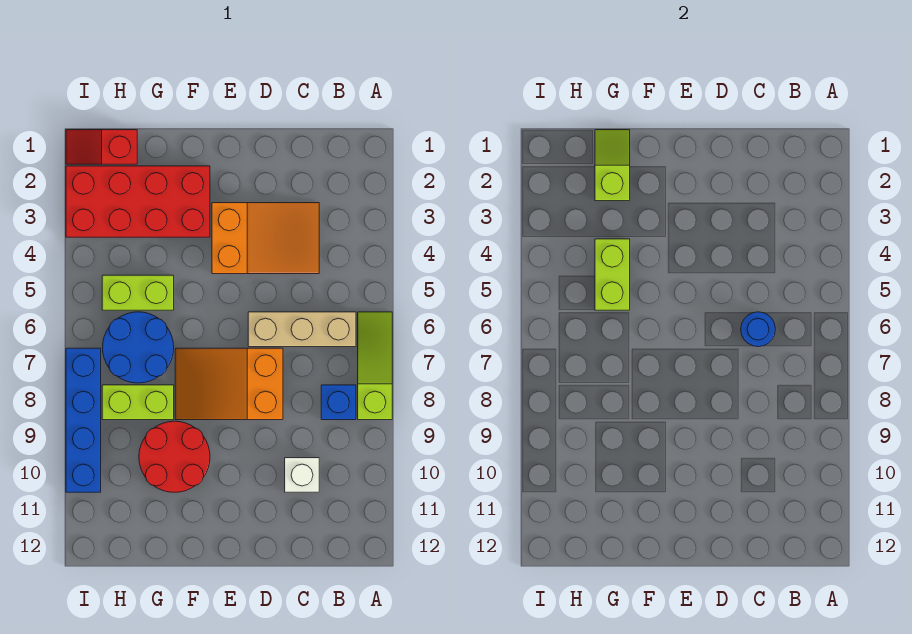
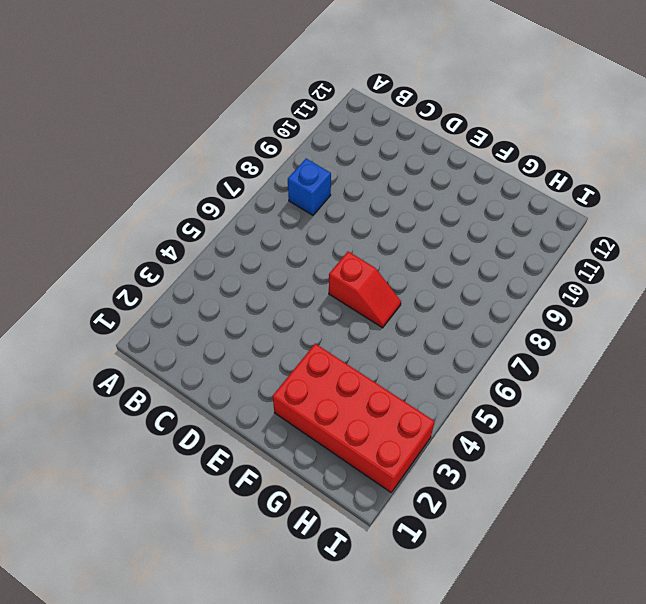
red slope E6:F6 level 1 top E -> red slope H1:I1 level 1 top H
none -> lime slope A6:A8 level 1 top 8
none -> tan brick B6:D6 level 1
none -> orange slope C3:E4 level 1 top E

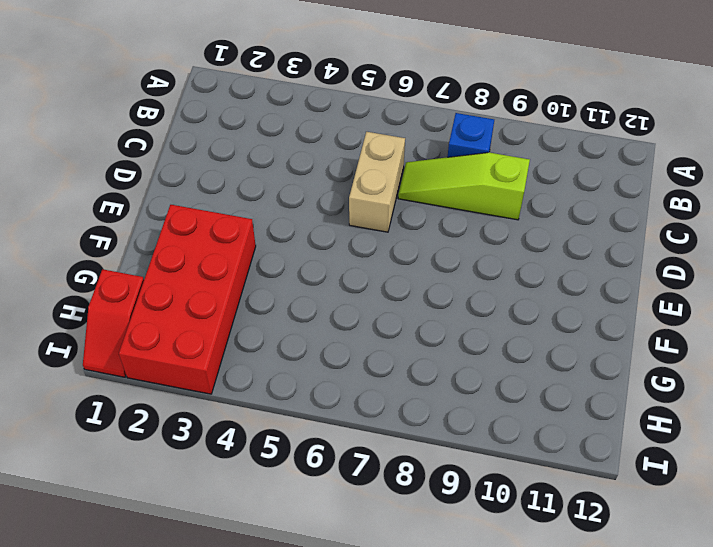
tan brick C6:D6 level 1 -> tan brick B6:D6 level 1
lime slope C7:C9 level 1 top 9 -> lime slope A6:A8 level 1 top 8
none -> orange slope C3:E4 level 1 top E
none -> white brick C10 level 1
none -> orange slope D7:F8 level 1 top D

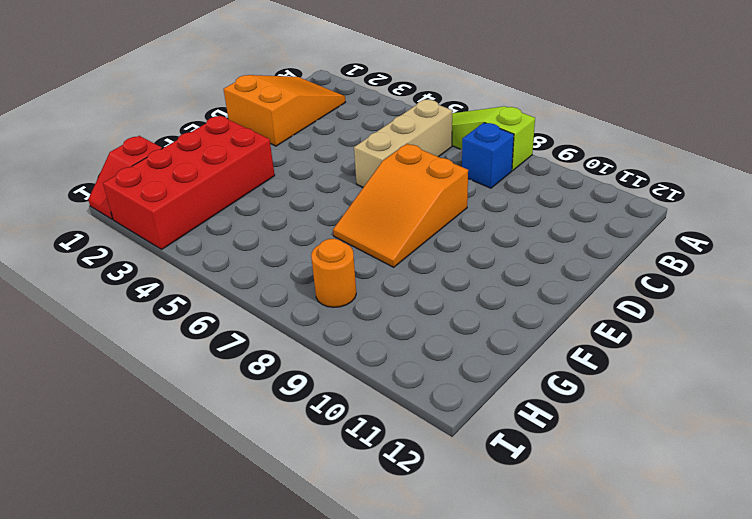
orange slope B1:D2 level 1 top D -> orange slope C3:E4 level 1 top E
orange round brick H8 level 1 -> lime brick G8:H8 level 1
none -> white brick C10 level 1
none -> red round brick F9:G10 level 1
none -> lime brick G5:H5 level 1

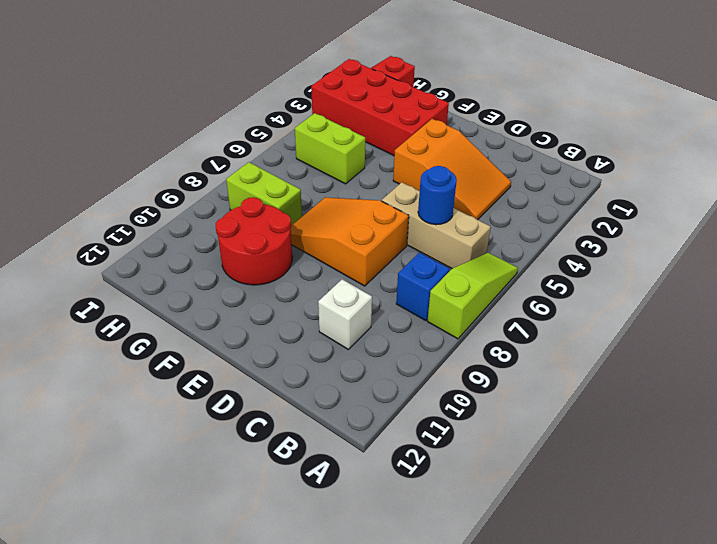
none -> blue round brick G6:H7 level 1
none -> blue brick I7:I10 level 1
none -> lime slope G1:G2 level 2 top 2

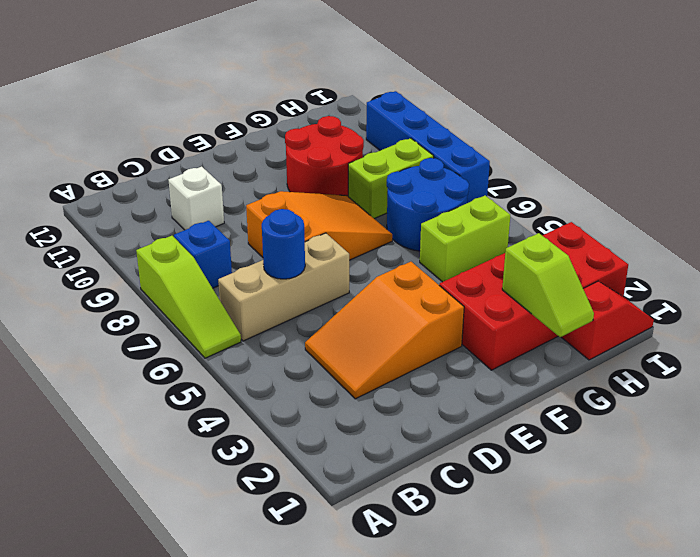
none -> lime brick G4:G5 level 2

